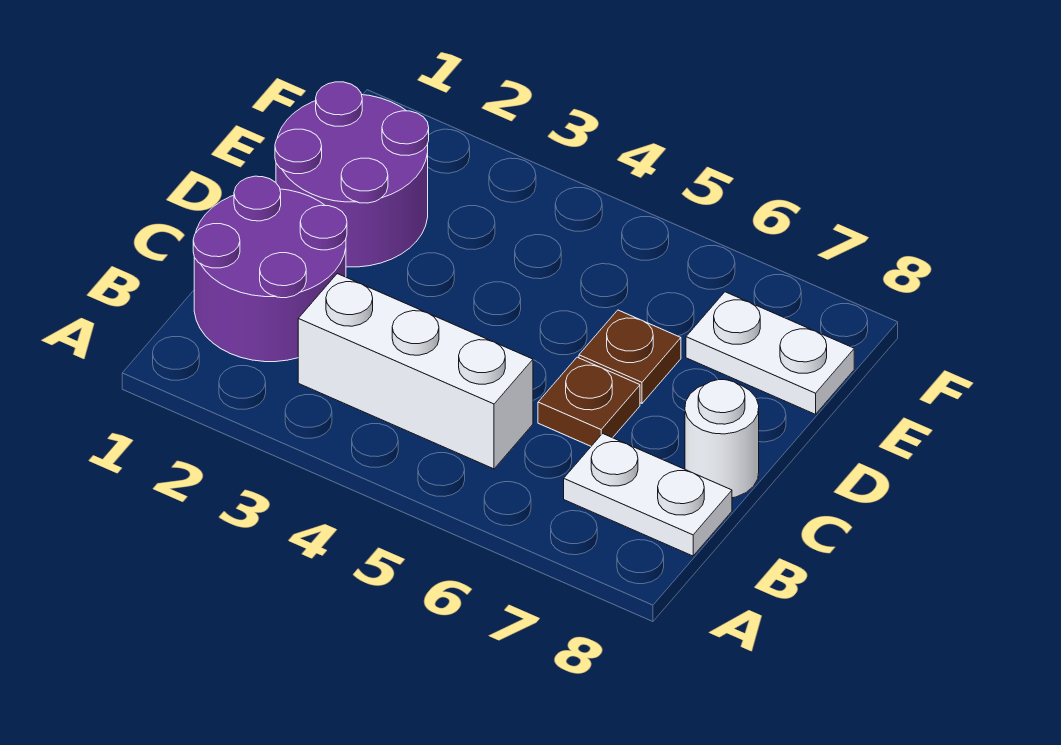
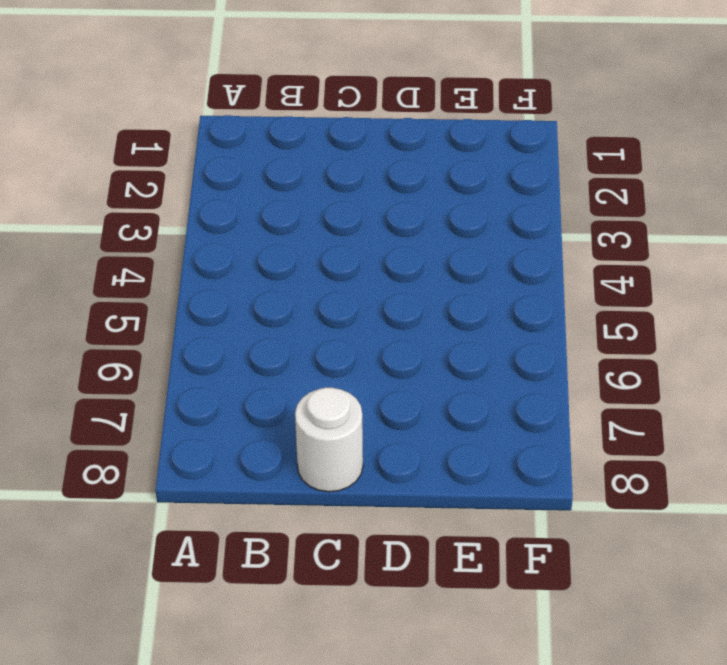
none -> purple round brick B1:C2 level 1
none -> white brick B3:B5 level 1

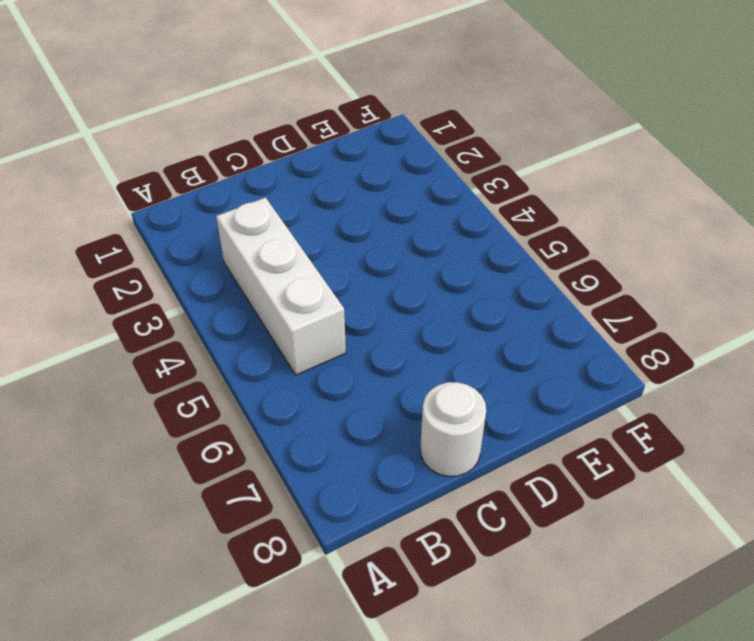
none -> purple round brick B1:C2 level 1
none -> white plate B7:B8 level 1

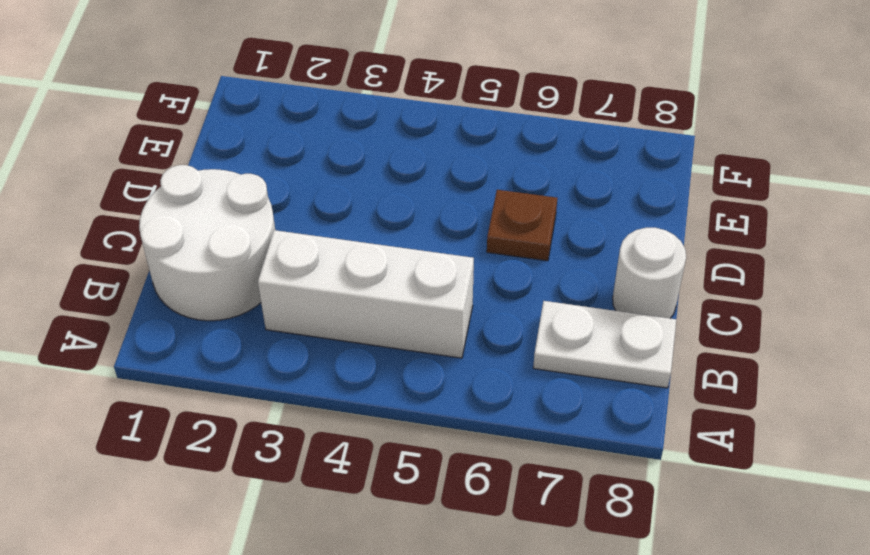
white round brick B1:C2 level 1 -> purple round brick B1:C2 level 1
none -> brown plate C6 level 1
none -> purple round brick D1:E2 level 1

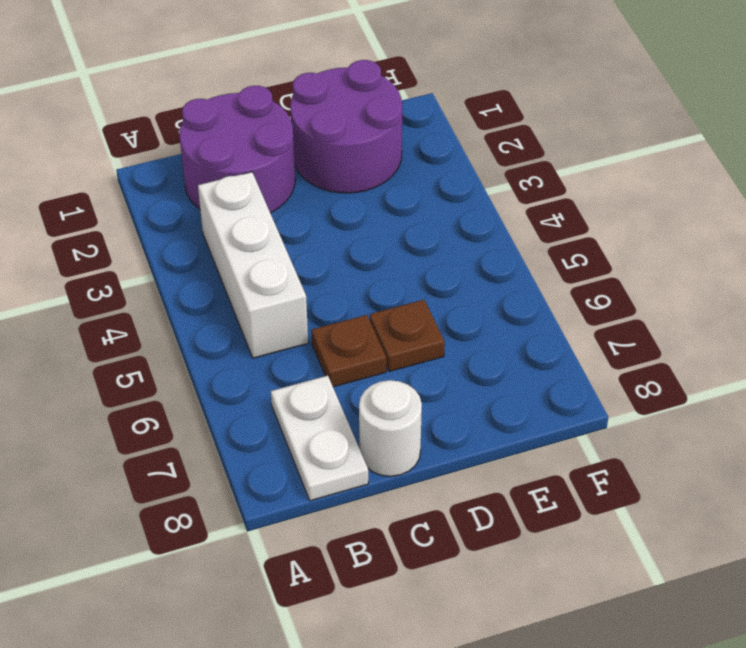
none -> white plate E7:E8 level 1

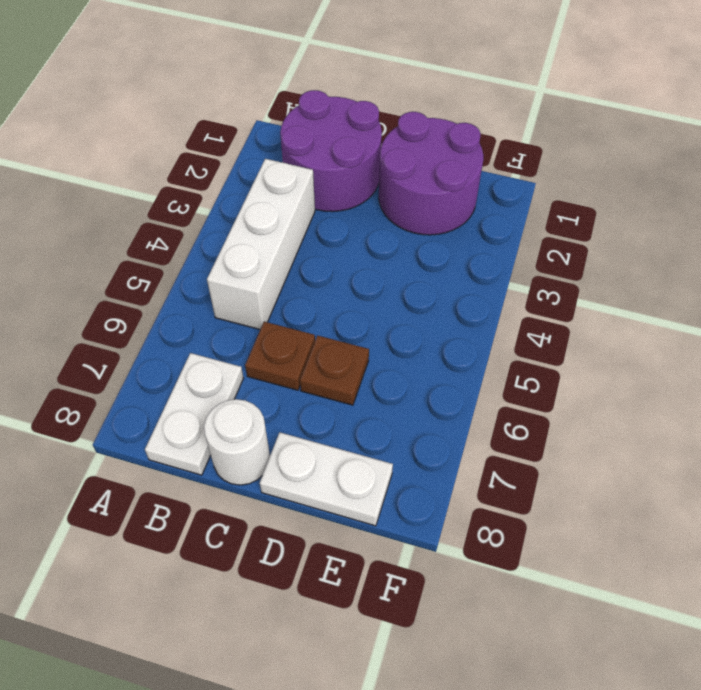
white plate D8:E8 level 1 -> white plate E7:E8 level 1

